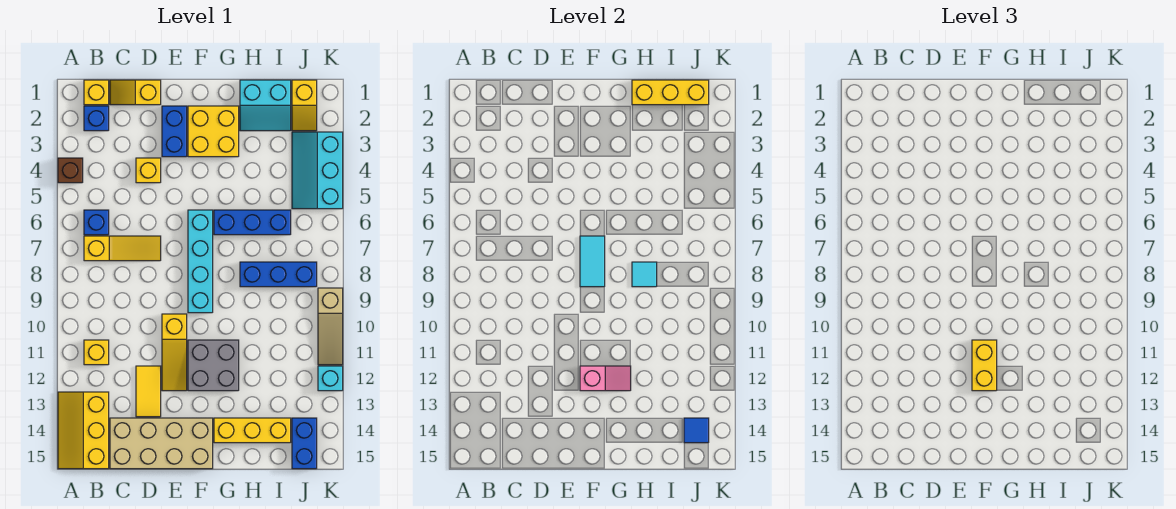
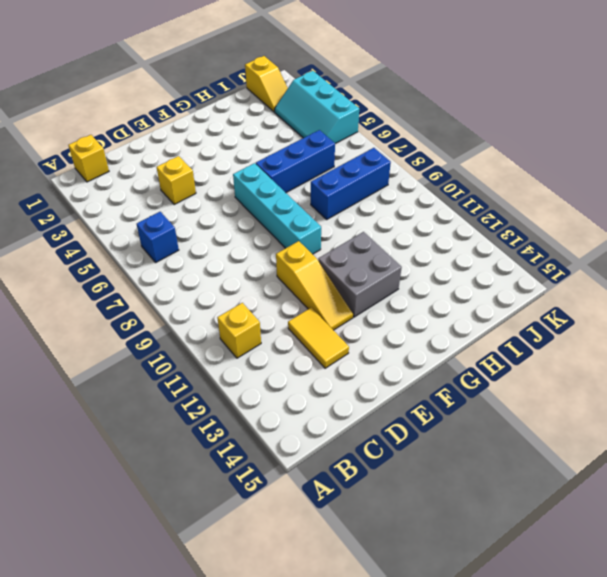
none -> brown brick A4 level 1
none -> yellow slope A13:B15 level 1 top B
none -> blue brick B2 level 1
none -> yellow slope B7:D7 level 1 top B

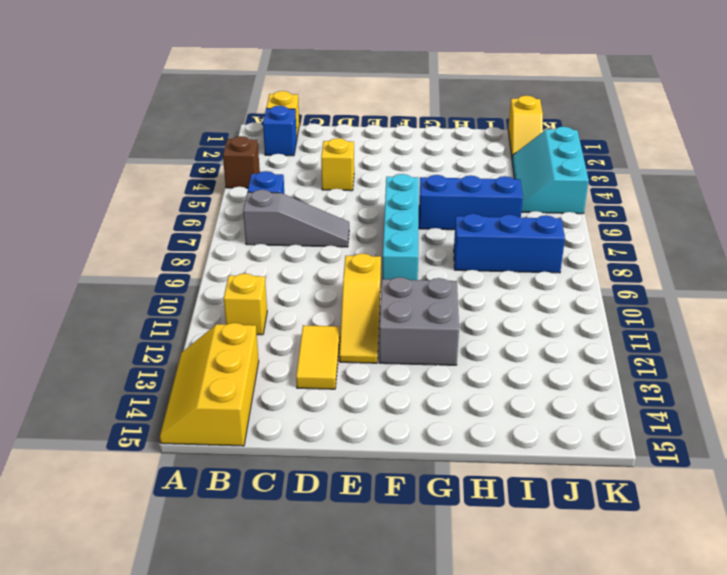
grey slope B7:D7 level 1 top B -> yellow slope B7:D7 level 1 top B
none -> yellow slope C1:D1 level 1 top D
none -> tan brick C14:F15 level 1
none -> blue brick E2:E3 level 1
none -> yellow brick F2:G3 level 1

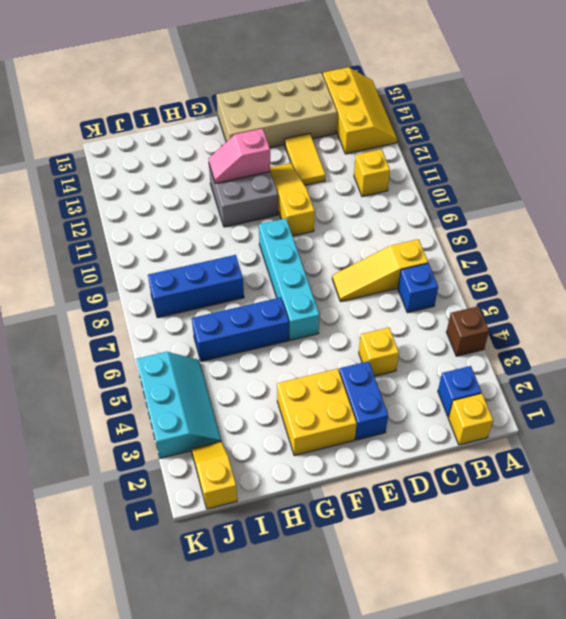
none -> yellow slope C1:D1 level 1 top D
none -> yellow brick G14:I14 level 1
none -> cyan slope H1:I2 level 1 top 1
none -> blue brick J14:J15 level 1

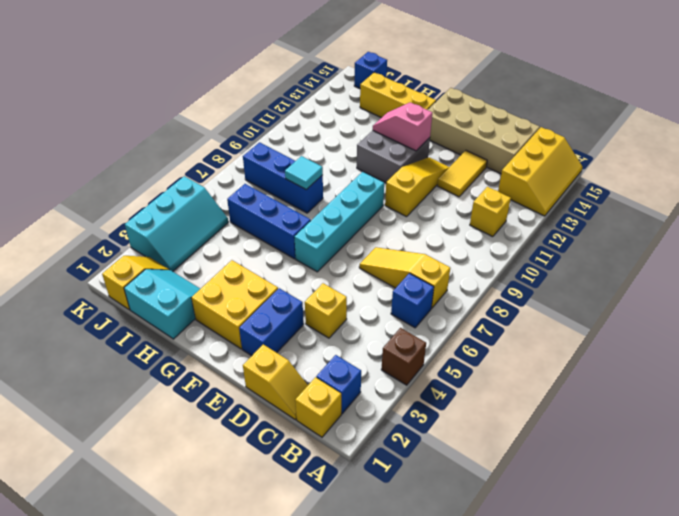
blue brick J15 level 1 -> blue brick J14:J15 level 1
none -> tan slope K9:K11 level 1 top 9
none -> cyan brick K12 level 1
none -> cyan tile F7:F8 level 2
none -> yellow brick H1:J1 level 2

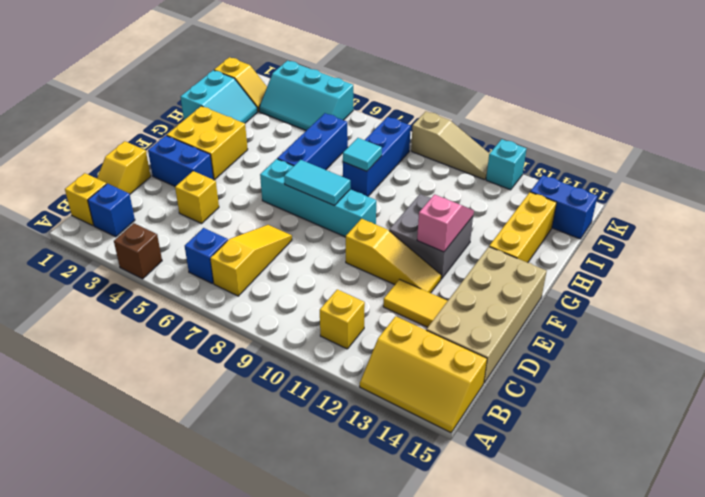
none -> yellow brick H1:J1 level 2
none -> blue tile J14 level 2
none -> yellow brick F11:F12 level 3

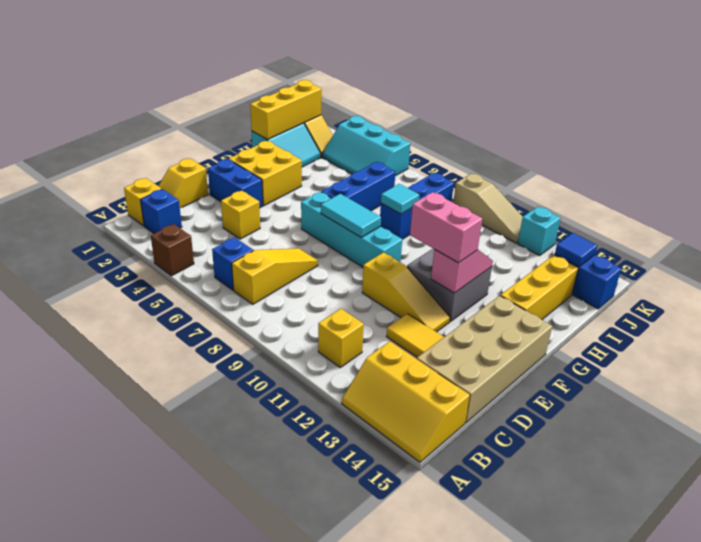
pink brick F11:F12 level 3 -> yellow brick F11:F12 level 3

